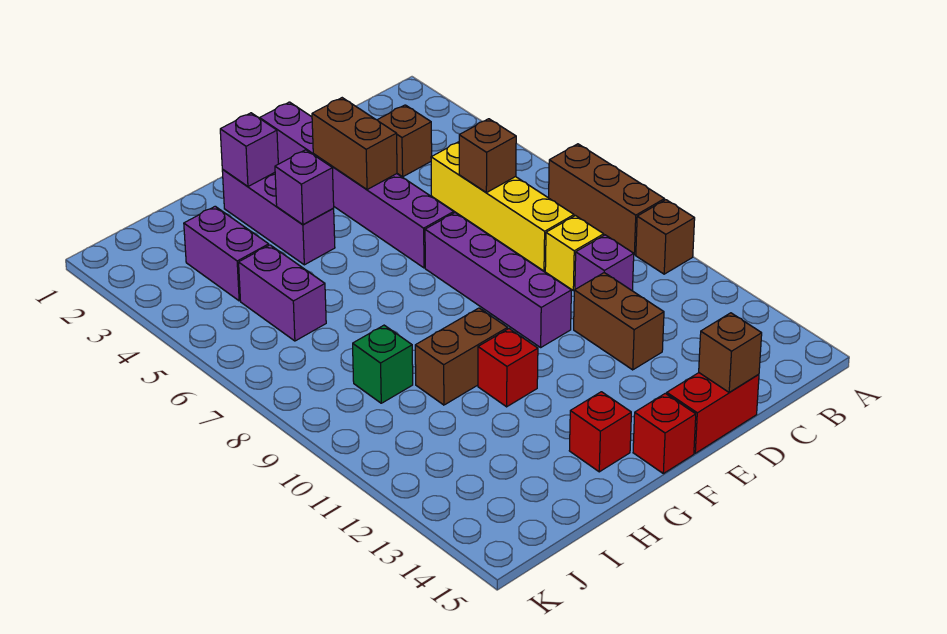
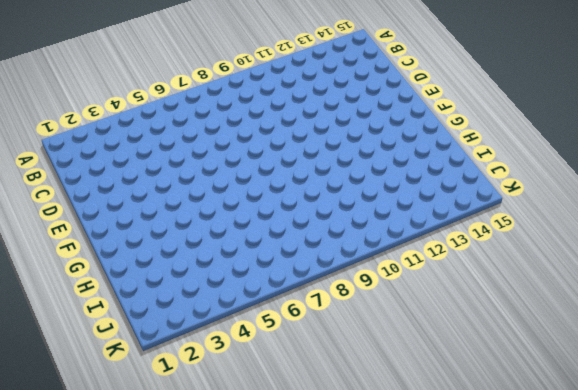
none -> brown brick A7:A9 level 1
none -> brown brick A10 level 1
none -> brown brick C3 level 1

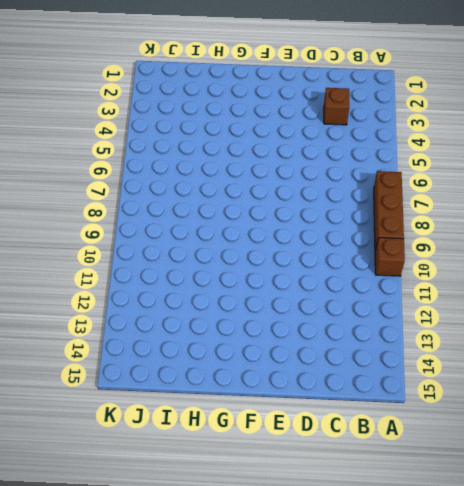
none -> yellow brick C5:C8 level 1
none -> yellow brick C9 level 1
none -> purple brick C10 level 1

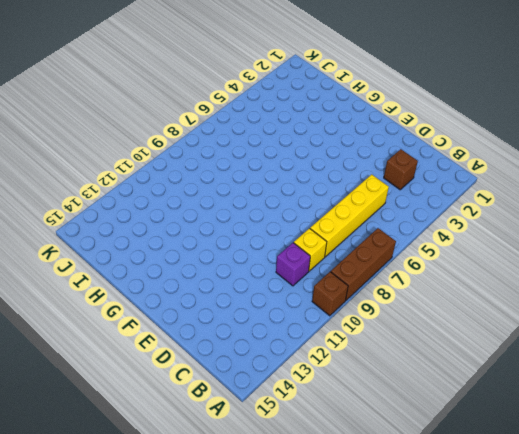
none -> brown brick D11:D12 level 1
none -> red brick D15:E15 level 1
none -> purple brick E1:E6 level 1

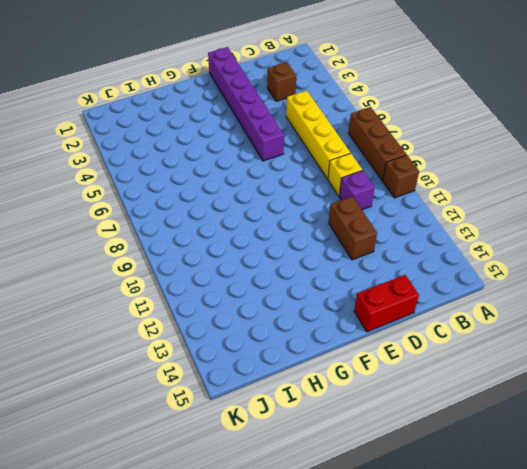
none -> purple brick E7:E10 level 1
none -> red brick F15 level 1
none -> purple brick G2:G4 level 1

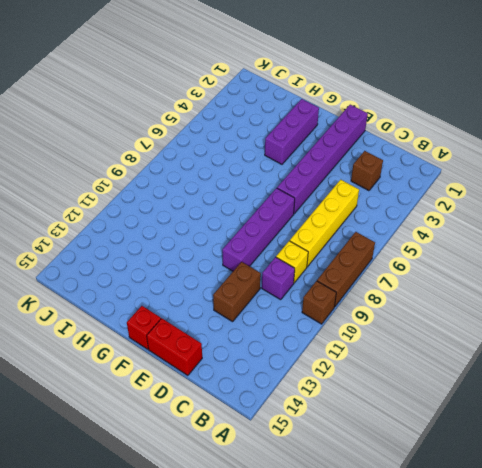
none -> brown brick G10:H10 level 1
none -> red brick G11 level 1
none -> red brick G14 level 1

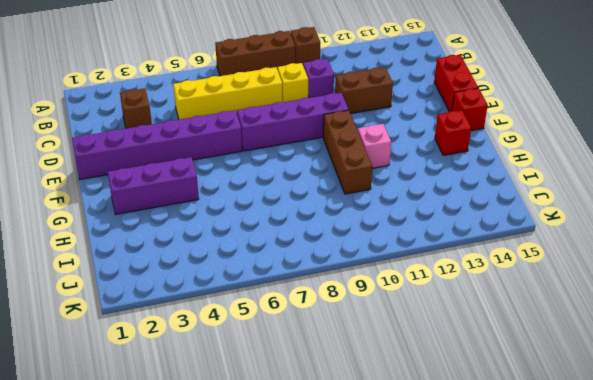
brown brick F10:H10 level 1 -> brown brick G10:H10 level 1
pink brick G11 level 1 -> red brick G11 level 1
none -> purple brick I3:I4 level 1
none -> purple brick I5:I6 level 1
none -> green brick I9 level 1

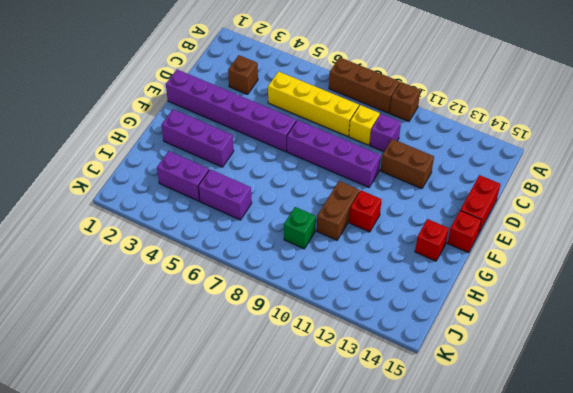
none -> brown brick C6 level 2
none -> brown brick D15 level 2
none -> brown brick E3:E4 level 2

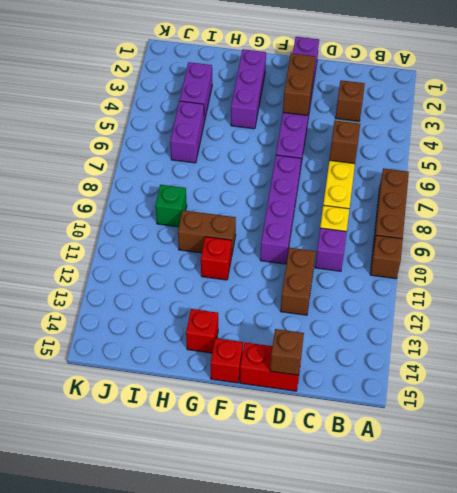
none -> purple brick G2 level 2
none -> purple brick G4 level 2

